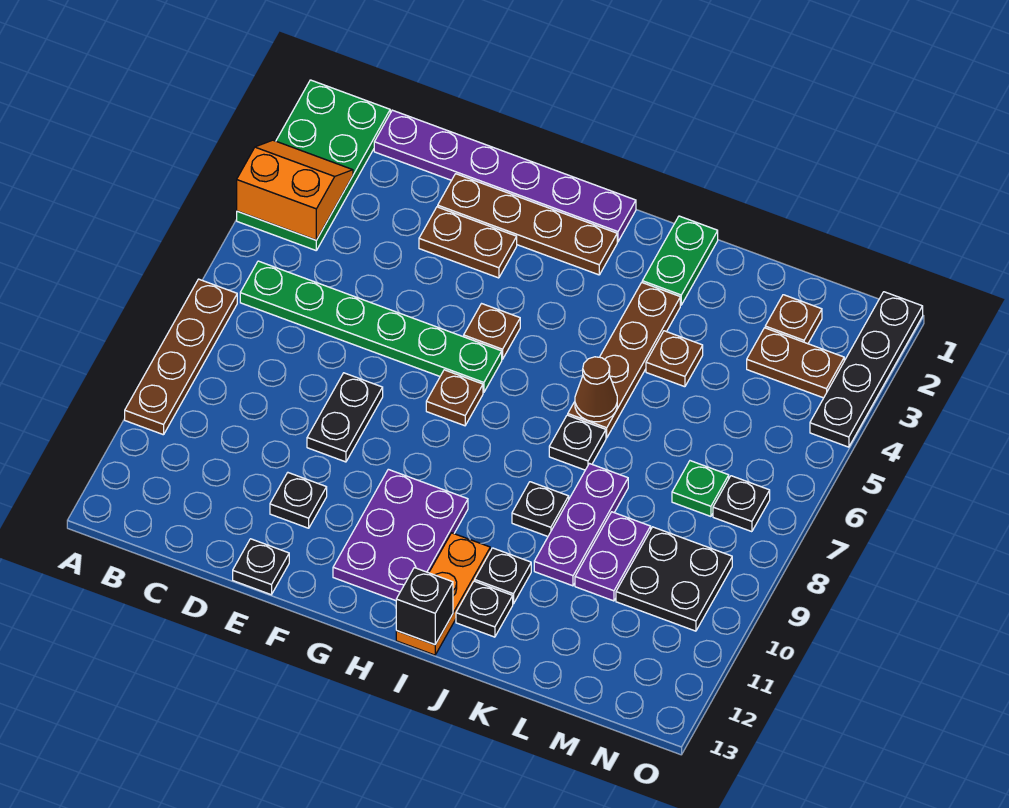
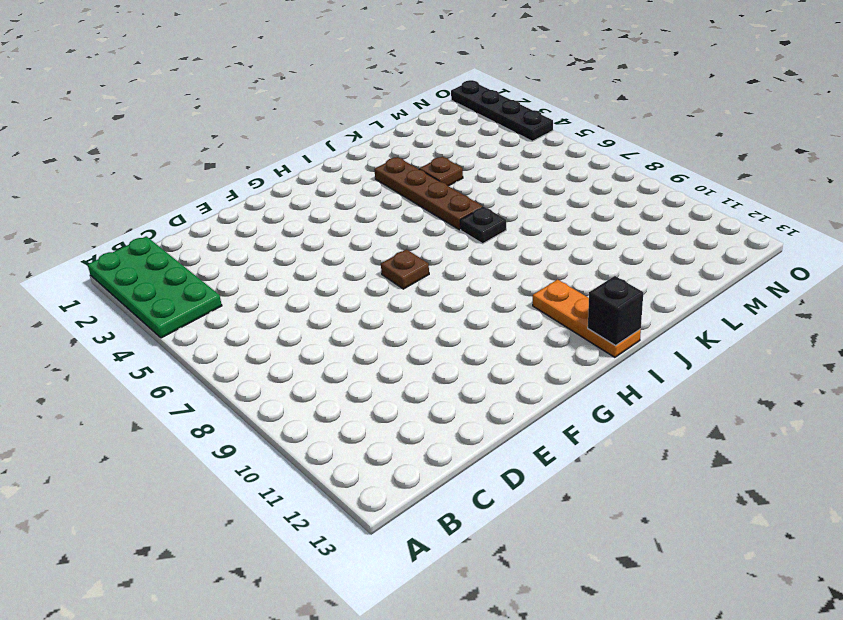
none -> brown plate A7:A10 level 1
none -> green plate B6:G6 level 1
none -> purple plate C1:H1 level 1
none -> brown plate E2:H2 level 1

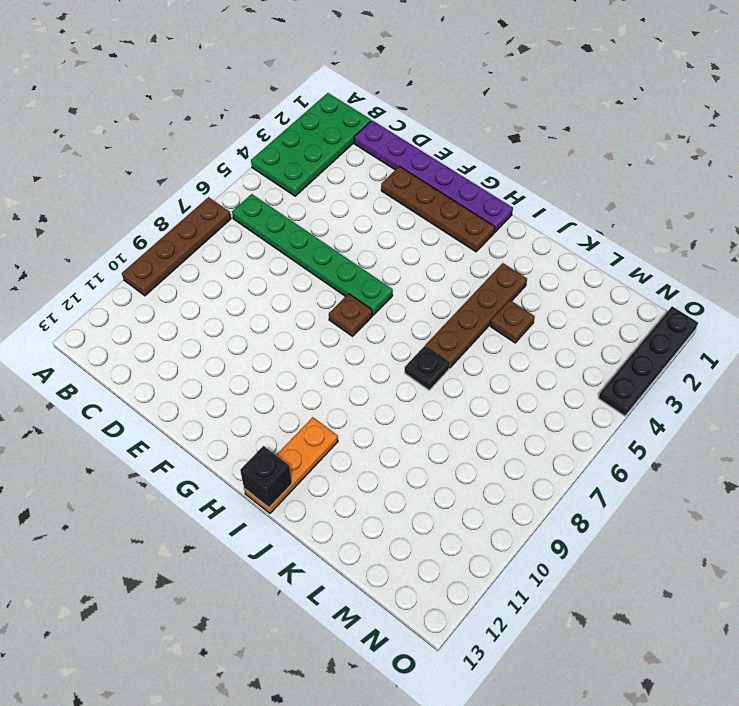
none -> brown plate E3:F3 level 1
none -> black plate E8:E9 level 1
none -> black plate E11 level 1
none -> black plate E13 level 1

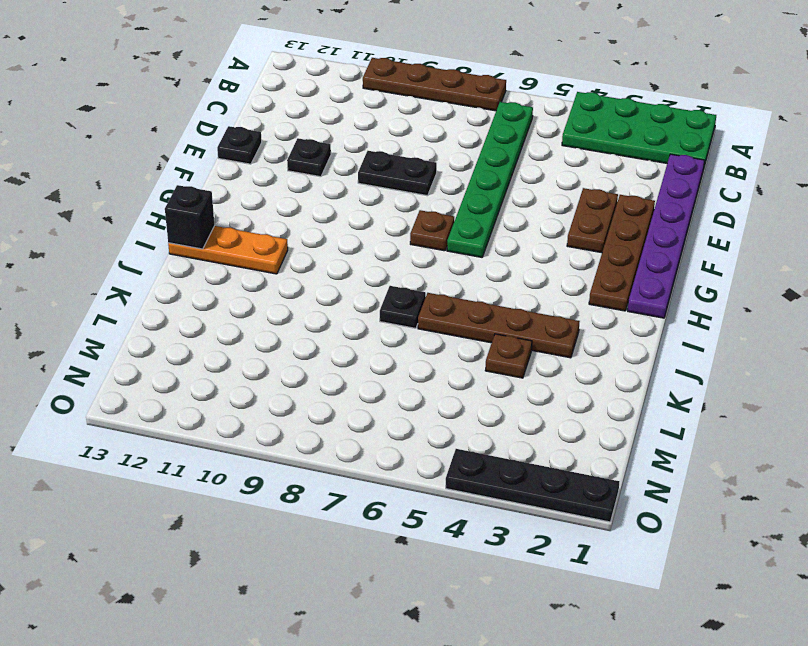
none -> brown plate G5 level 1
none -> purple plate G10:H12 level 1
none -> green plate J1:J2 level 1
none -> black plate J9 level 1

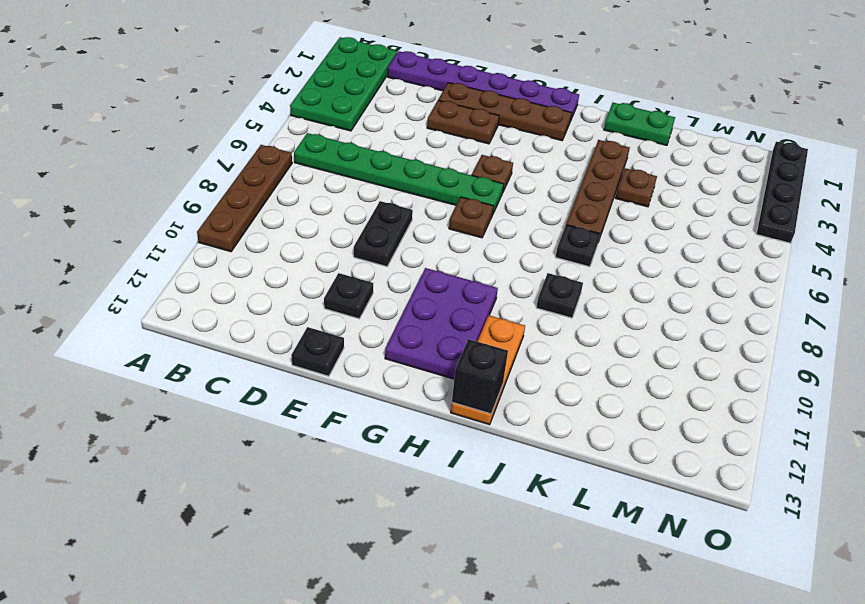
green plate J1:K1 level 1 -> green plate J1:J2 level 1
none -> black plate J11 level 1
none -> black plate J12 level 1
none -> purple plate K8:K10 level 1
none -> purple plate L9:L10 level 1

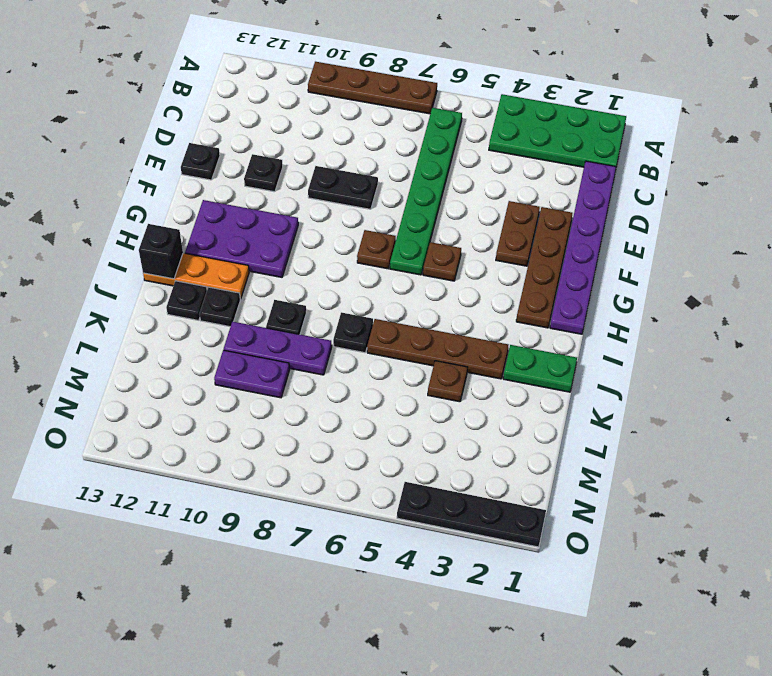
none -> brown plate M2 level 1
none -> brown plate M3:N3 level 1
none -> green plate M7 level 1
none -> black plate M9:N10 level 1

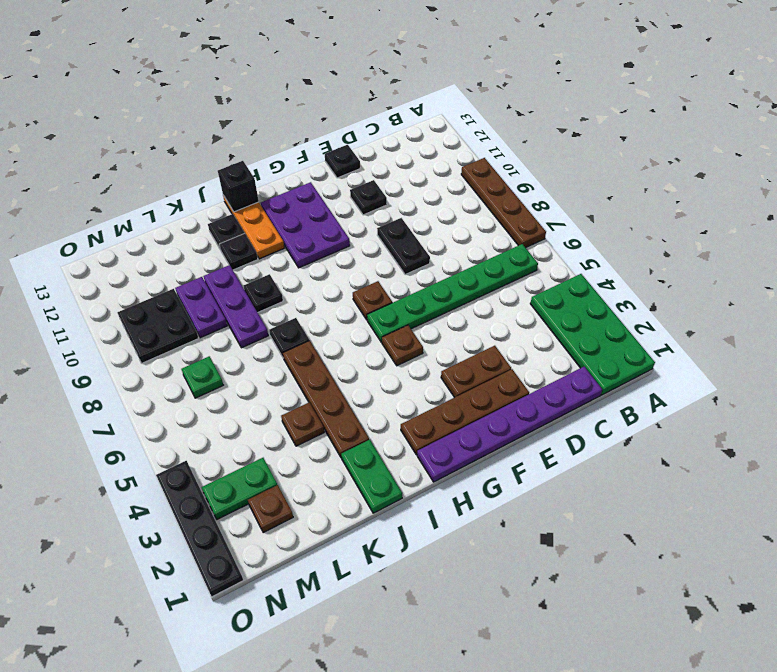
green plate M3:N3 level 1 -> brown plate M3:N3 level 1
none -> black plate N7 level 1
none -> orange slope A3:B4 level 2 top 4
none -> brown cone J6 level 2

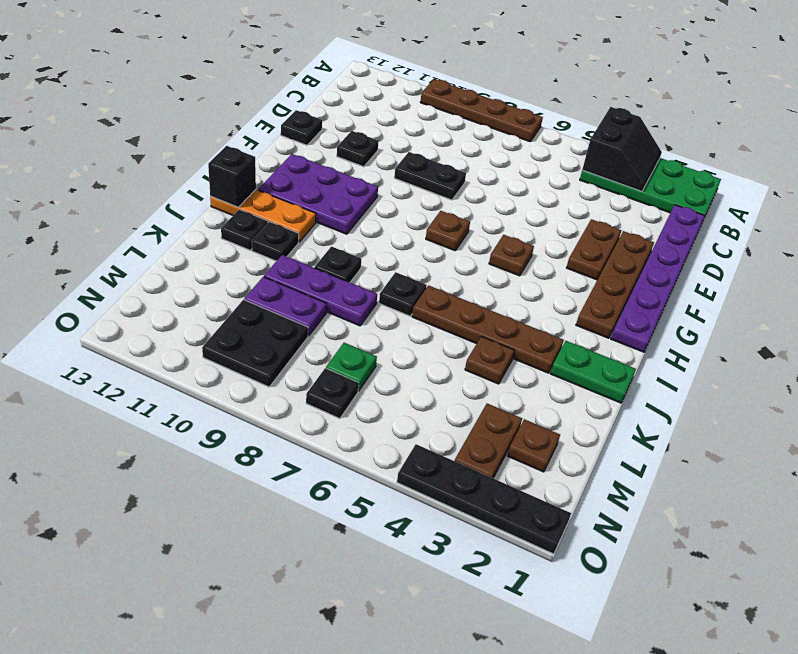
black slope A3:B4 level 2 top 4 -> orange slope A3:B4 level 2 top 4
none -> green plate B6:G6 level 1
none -> brown cone J6 level 2

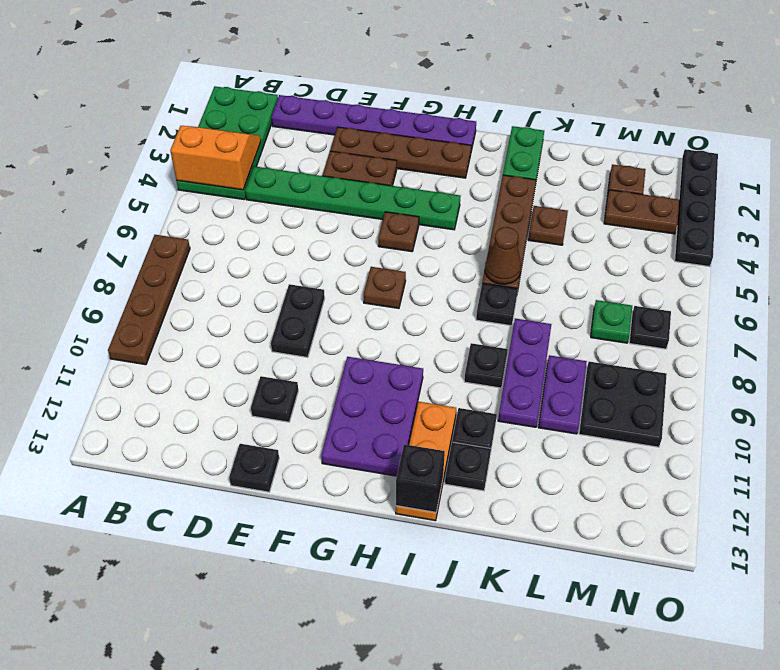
green plate C4:H4 level 1 -> green plate B6:G6 level 1

